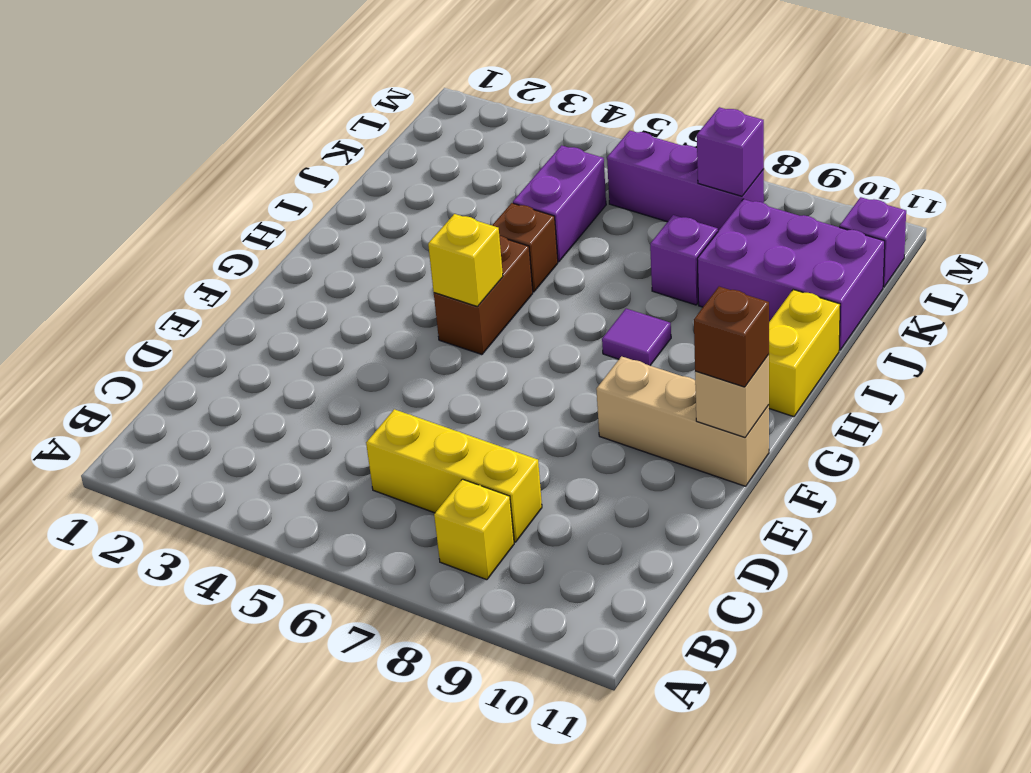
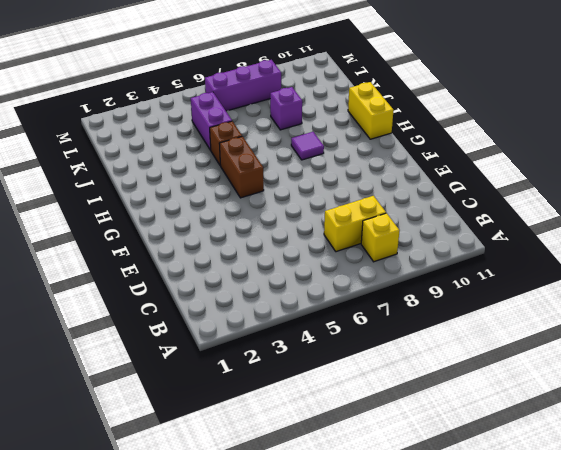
yellow brick C7:C8 level 1 -> yellow brick C6:C8 level 1
none -> tan brick F9:F11 level 1
none -> purple brick J9:K11 level 1
none -> purple brick L11 level 1

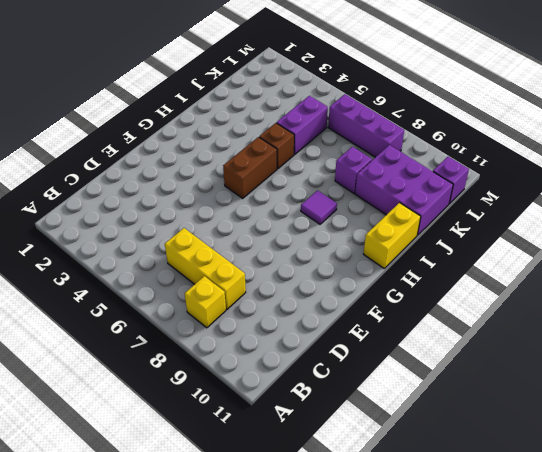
none -> tan brick F9:F11 level 1
none -> tan brick F11 level 2
none -> yellow brick G5 level 2

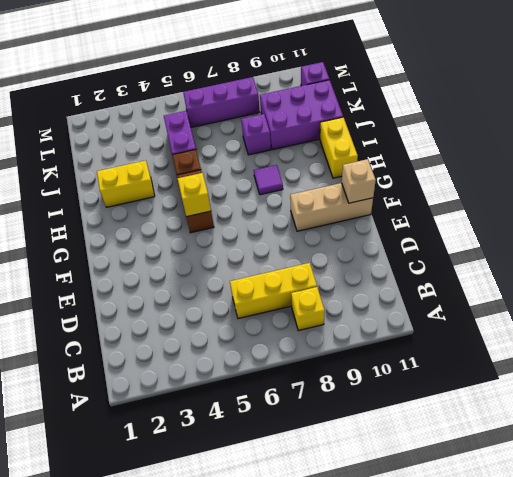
yellow brick I2:I3 level 1 -> none
none -> purple brick L8 level 2
none -> brown brick F11 level 3

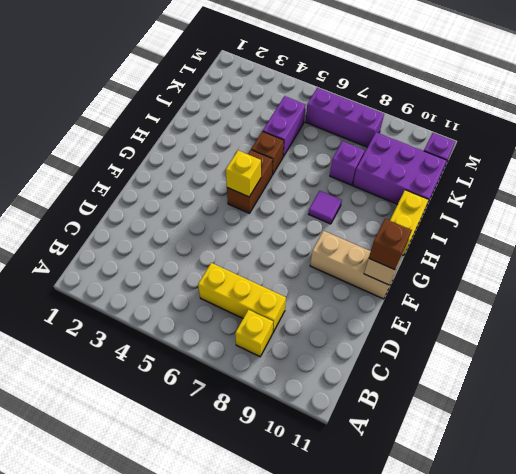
none -> purple brick L8 level 2

